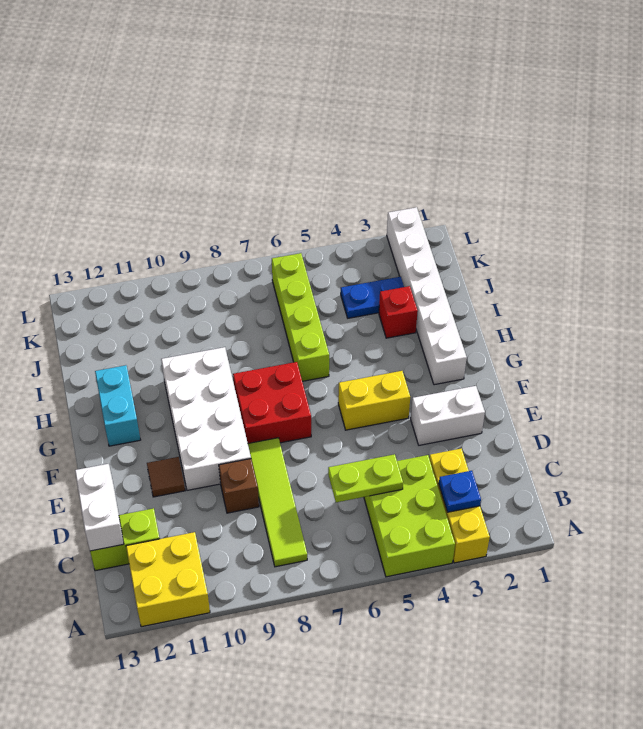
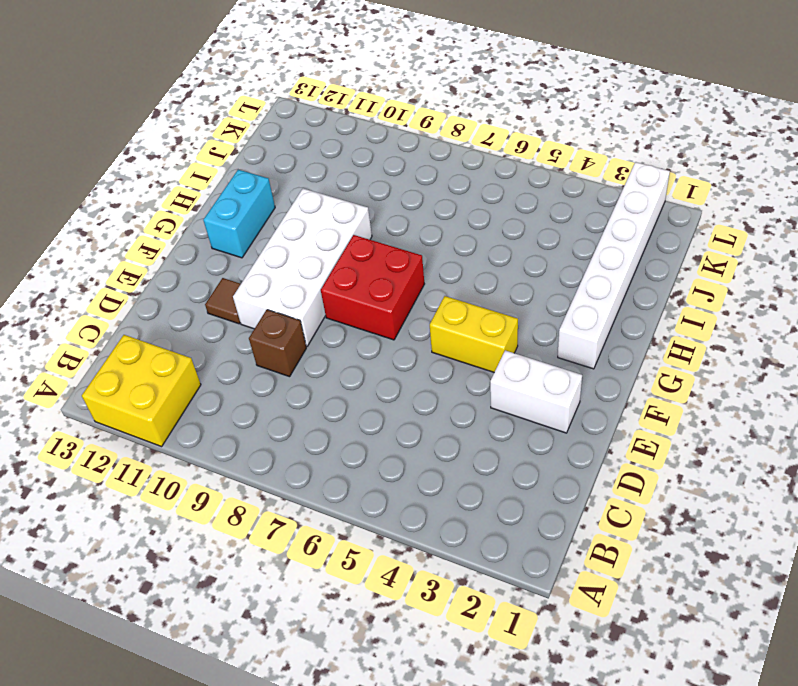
none -> yellow brick A3:C3 level 1
none -> lime brick A4:C5 level 1
none -> lime tile B8:E8 level 1

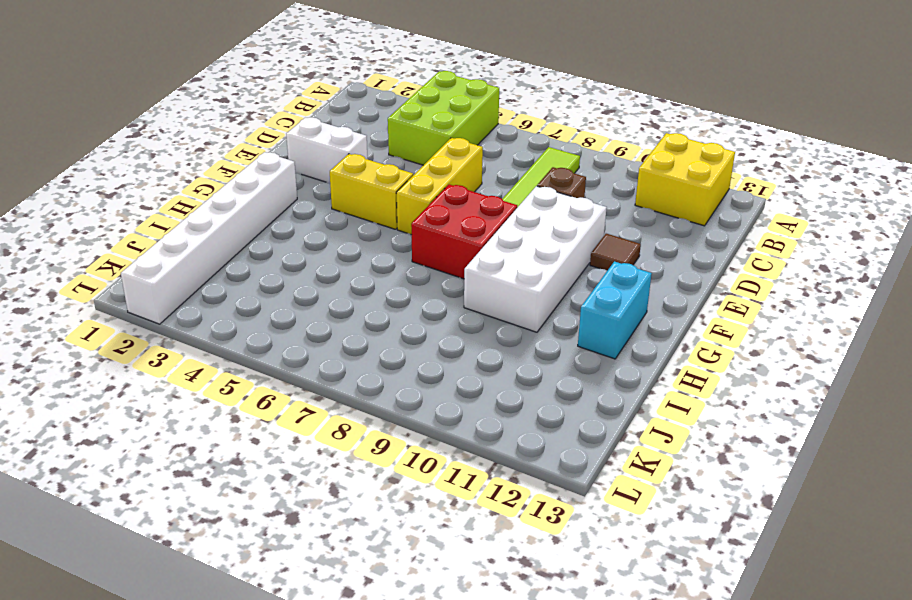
yellow brick D6:F6 level 1 -> yellow brick A3:C3 level 1
none -> lime brick C12:C13 level 1
none -> lime brick H6:K6 level 1
none -> red brick I3 level 1

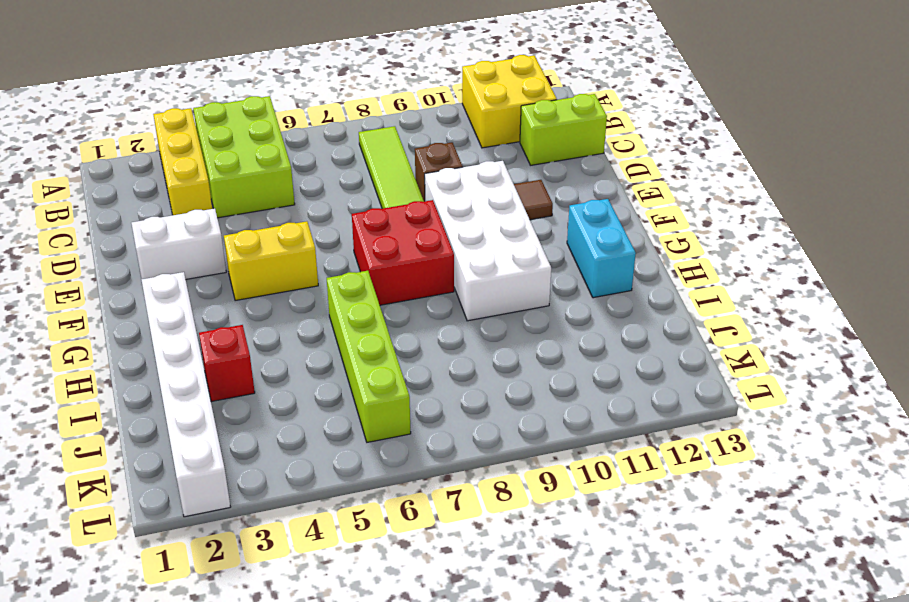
none -> blue plate J3:J4 level 1
none -> blue plate B3 level 2
none -> lime plate C5:C6 level 2

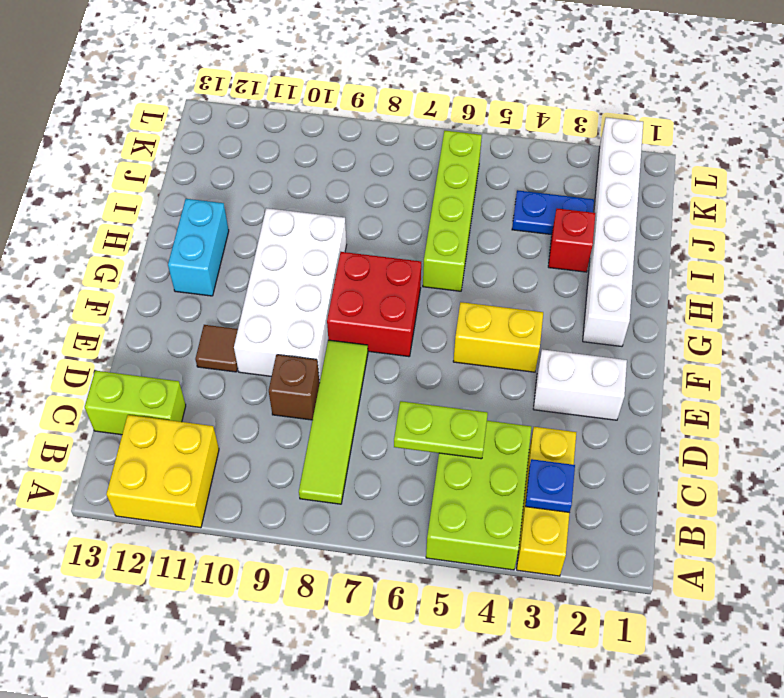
none -> white brick C13:D13 level 2

